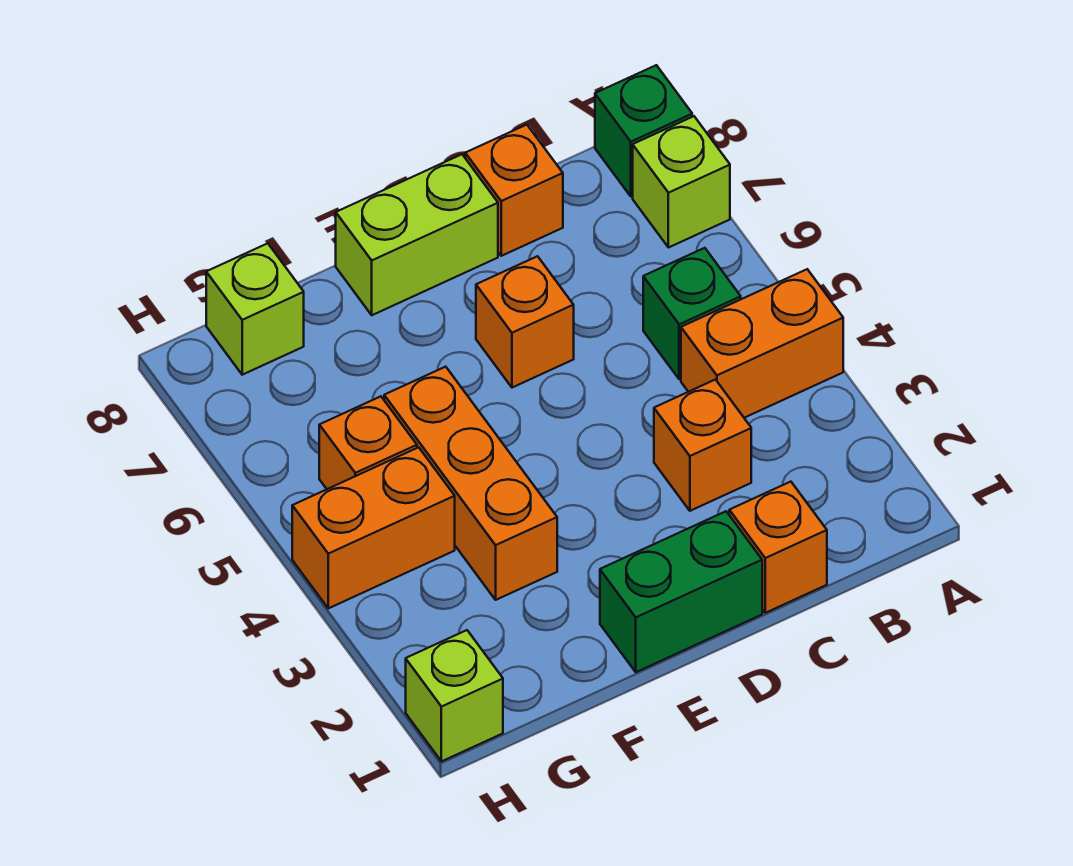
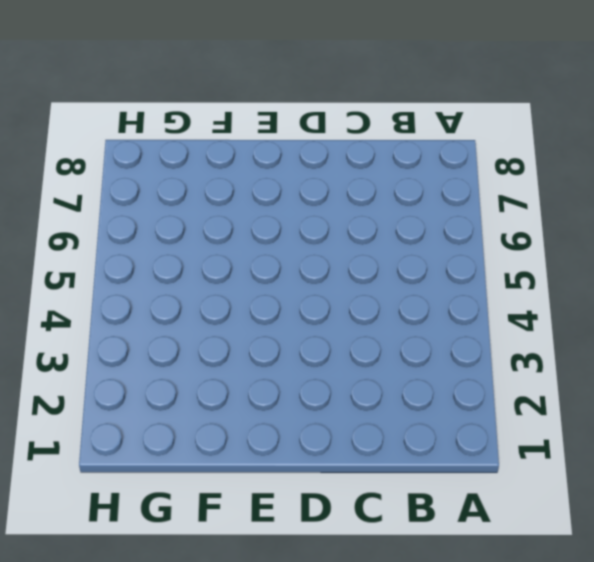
none -> orange brick A4:B4 level 1
none -> lime brick A7 level 1
none -> green brick A8 level 1

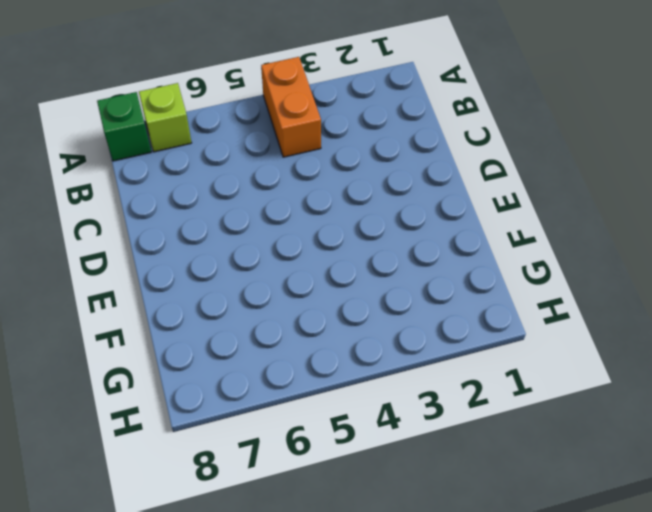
none -> green brick B5 level 1
none -> orange brick C1 level 1
none -> orange brick C3 level 1

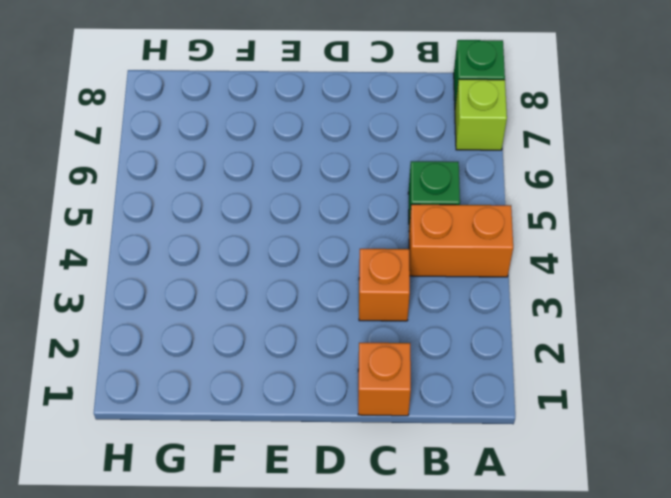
none -> orange brick C8 level 1
none -> green brick D1:E1 level 1
none -> orange brick D6 level 1

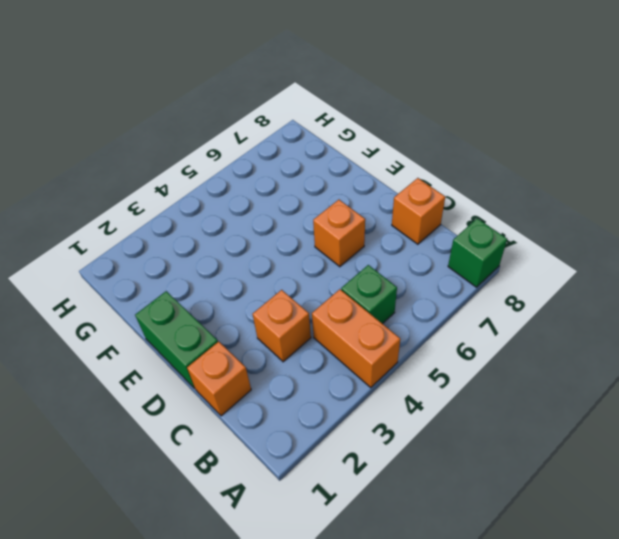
none -> lime brick A7 level 1
none -> lime brick D8:E8 level 1
none -> orange brick F3:F5 level 1

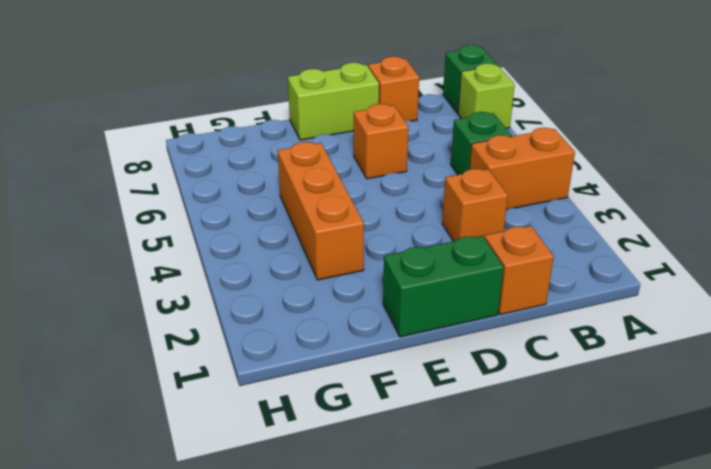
none -> orange brick G4:H4 level 1
none -> orange brick G5 level 1
none -> lime brick G8 level 1

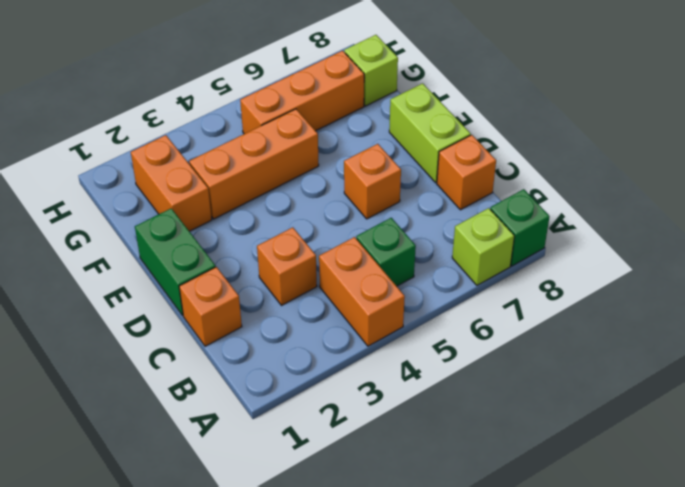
orange brick F2:G2 level 1 -> orange brick G4:H4 level 1
orange brick G5:G7 level 1 -> orange brick G5 level 1
none -> lime brick H1 level 1

